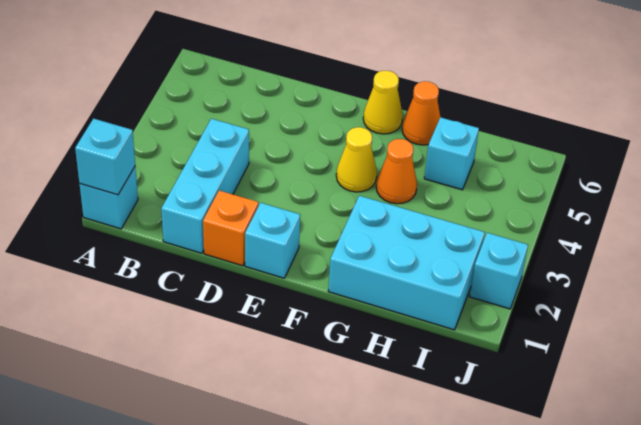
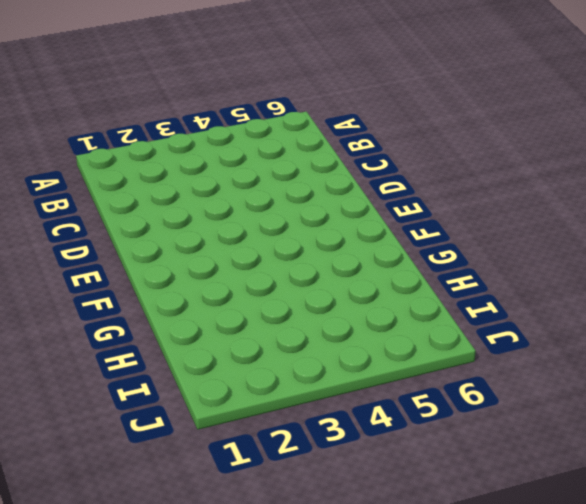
none -> cyan brick A1 level 1
none -> cyan brick C1:C3 level 1
none -> orange brick D1 level 1

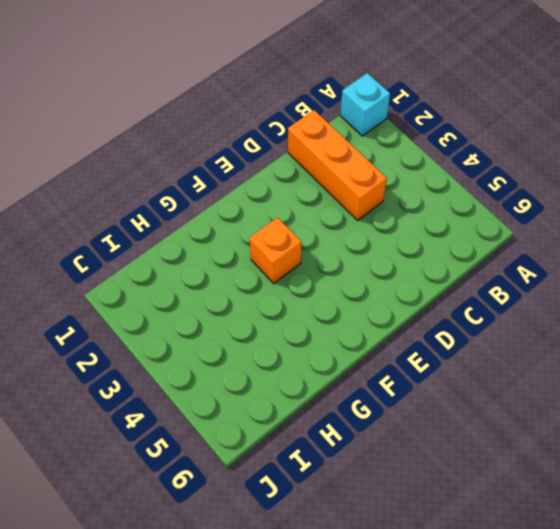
orange brick C1:C3 level 1 -> cyan brick C1:C3 level 1
orange brick F3 level 1 -> orange brick D1 level 1
none -> cyan brick E1 level 1
none -> yellow cone F4 level 1
none -> yellow cone F6 level 1

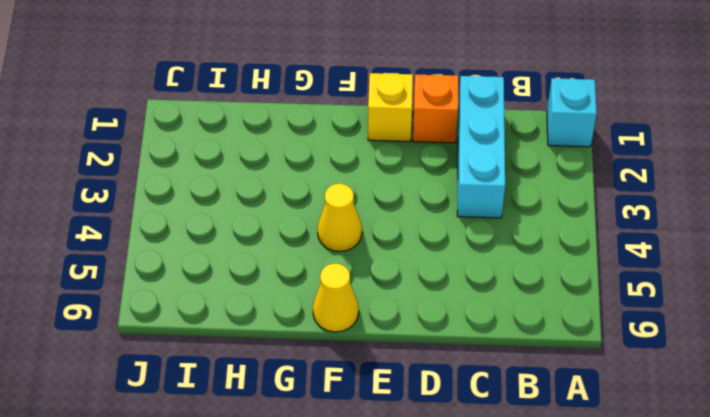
yellow brick E1 level 1 -> cyan brick E1 level 1
none -> cyan brick G1:I2 level 1
none -> orange cone G4 level 1
none -> orange cone G6 level 1

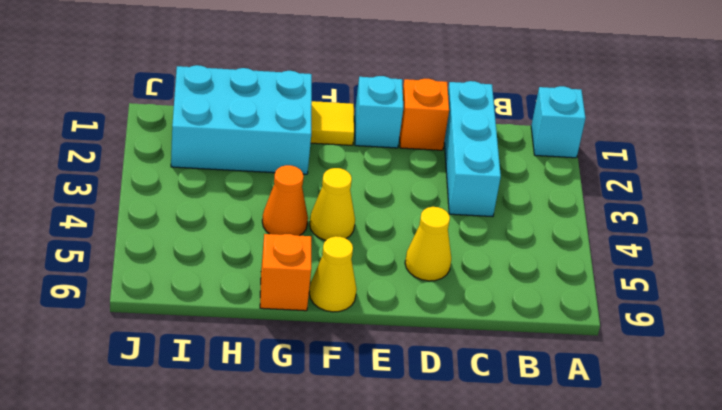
yellow cone D5 level 1 -> none
yellow tile F1 level 1 -> none
orange brick G6 level 1 -> orange cone G6 level 1
none -> cyan brick H5 level 1
none -> cyan brick J2 level 1
none -> cyan brick A1 level 2

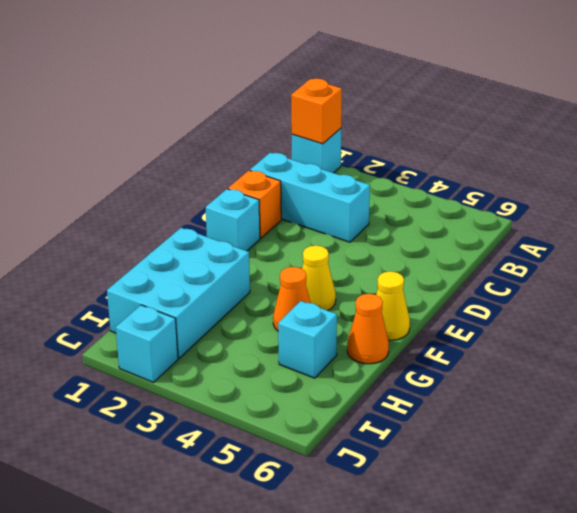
orange brick A1 level 2 -> cyan brick A1 level 2

